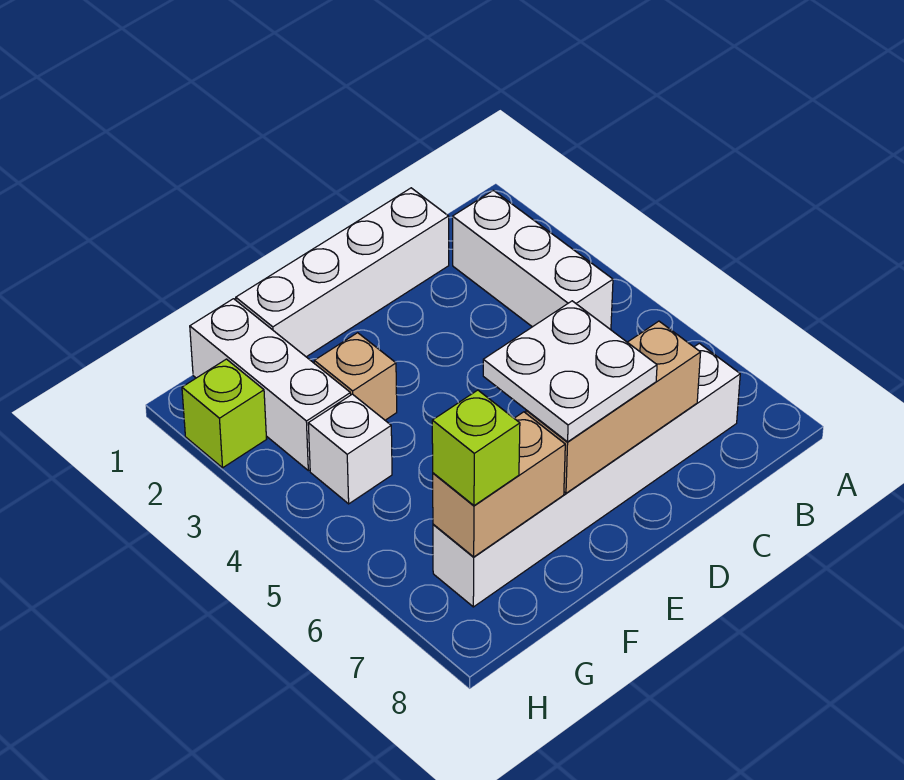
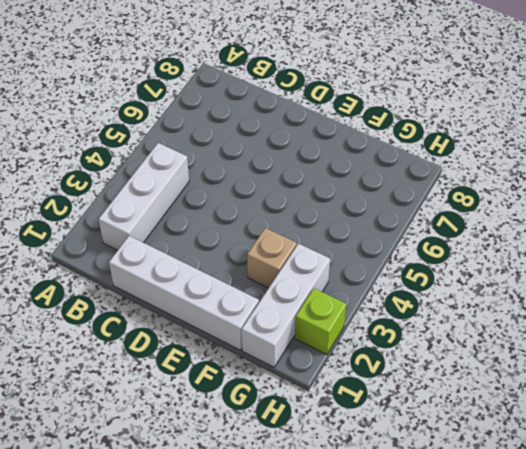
none -> white brick B7:G7 level 1
none -> white brick G4 level 1

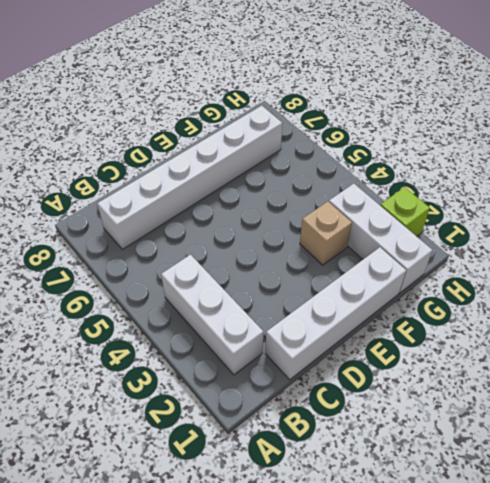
none -> white brick G4 level 1
none -> tan brick C7:E7 level 2

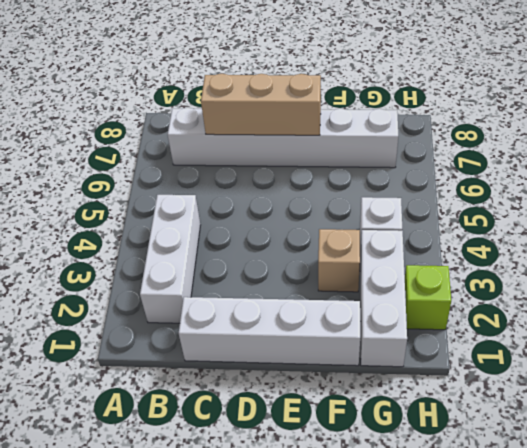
none -> tan brick F7:G7 level 2
none -> white plate D6:E7 level 3

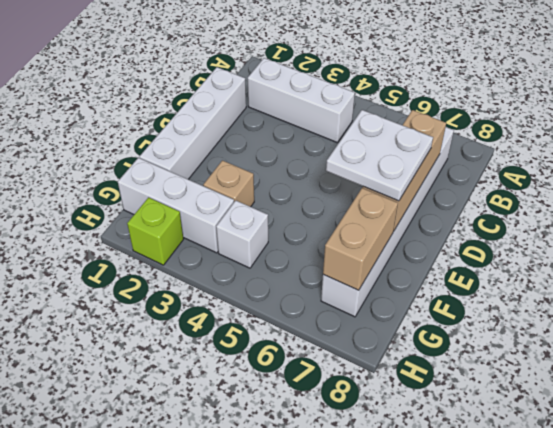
none -> lime brick G7 level 3

